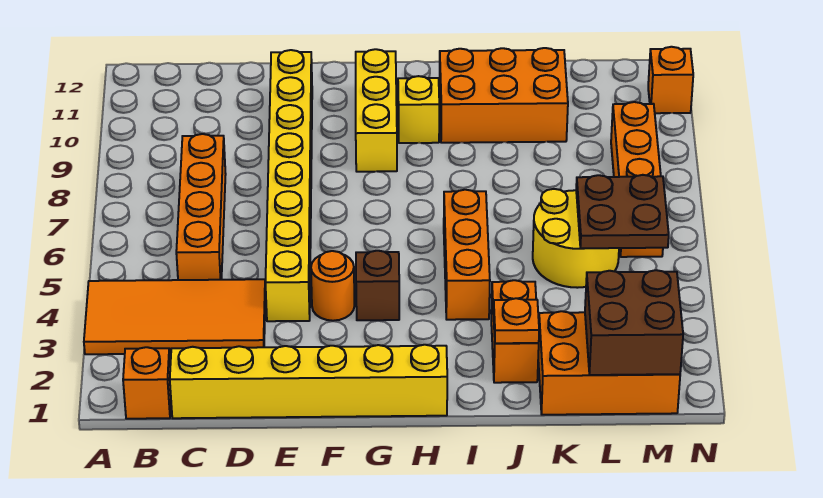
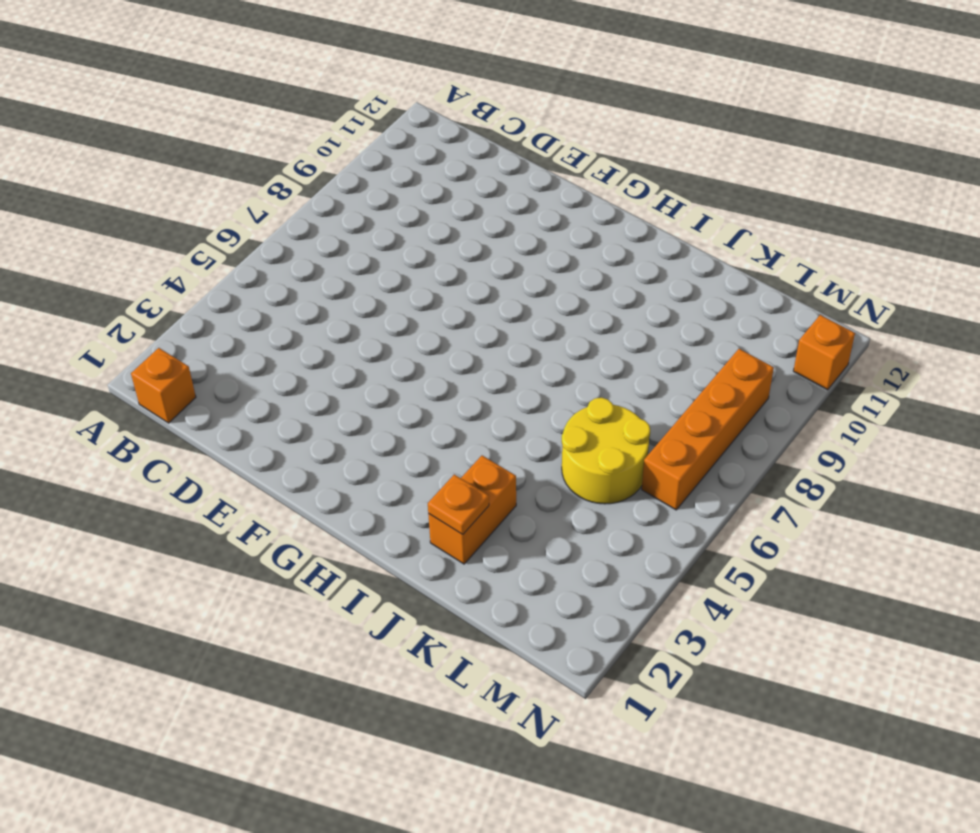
none -> orange tile A3:D4 level 1
none -> yellow brick C1:H1 level 1
none -> orange brick C5:C8 level 1

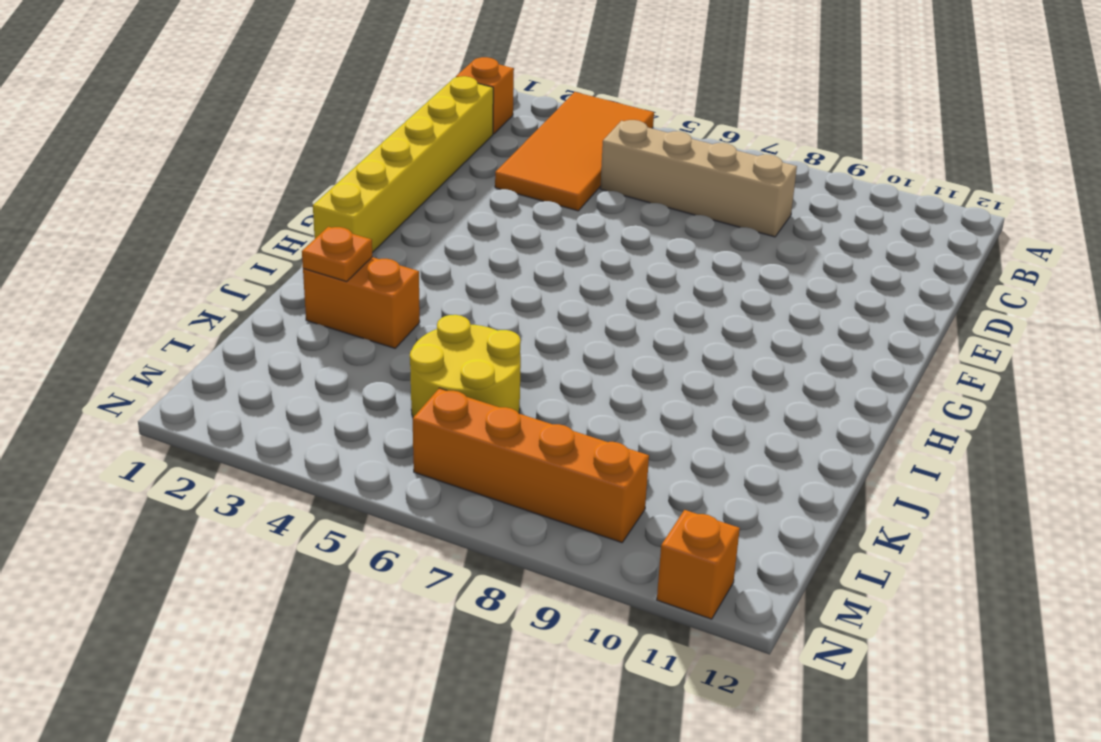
tan brick C5:C8 level 1 -> orange brick C5:C8 level 1
none -> yellow brick E4:E11 level 1
none -> orange round brick F4 level 1
none -> brown brick G4 level 1

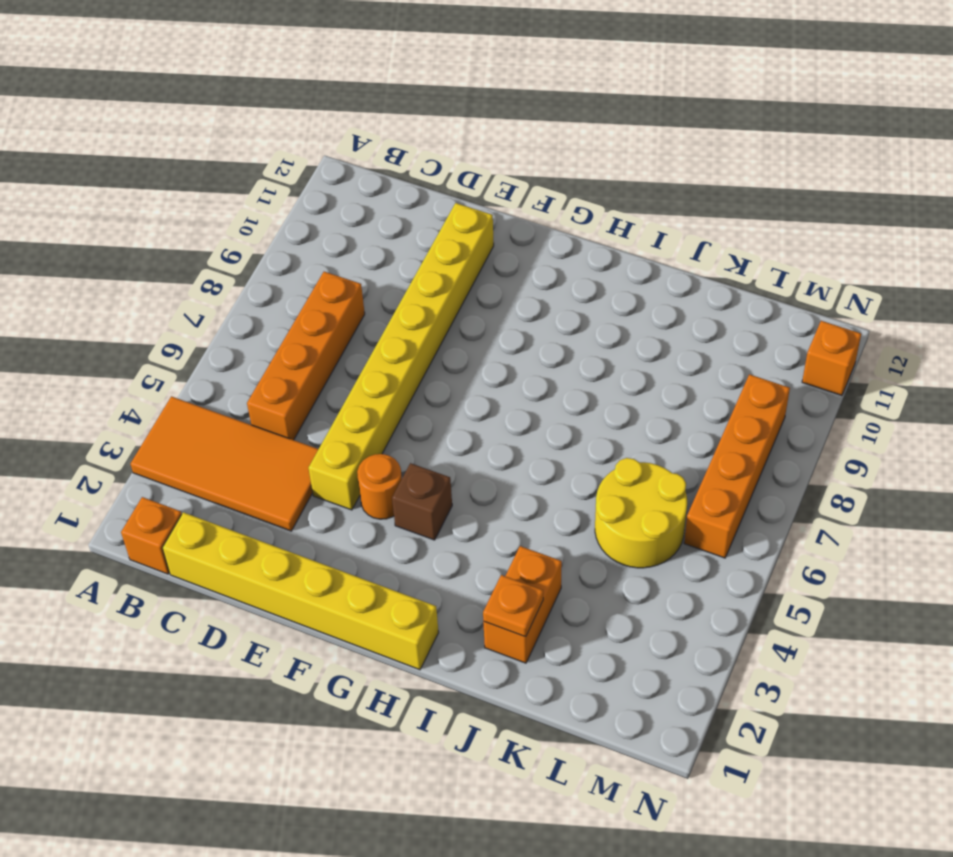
none -> yellow brick G9:G11 level 1
none -> yellow brick H10 level 1
none -> orange brick I4:I6 level 1

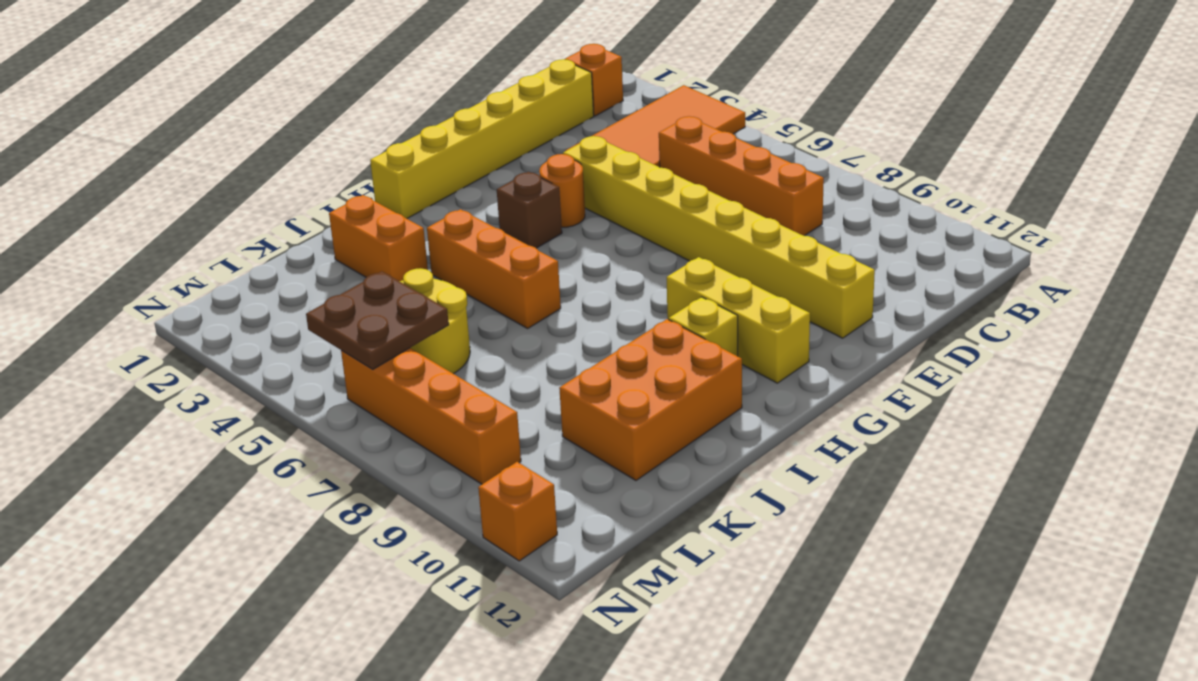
none -> orange brick K1:M2 level 1
none -> orange plate J2 level 2
none -> brown brick L1:M2 level 2

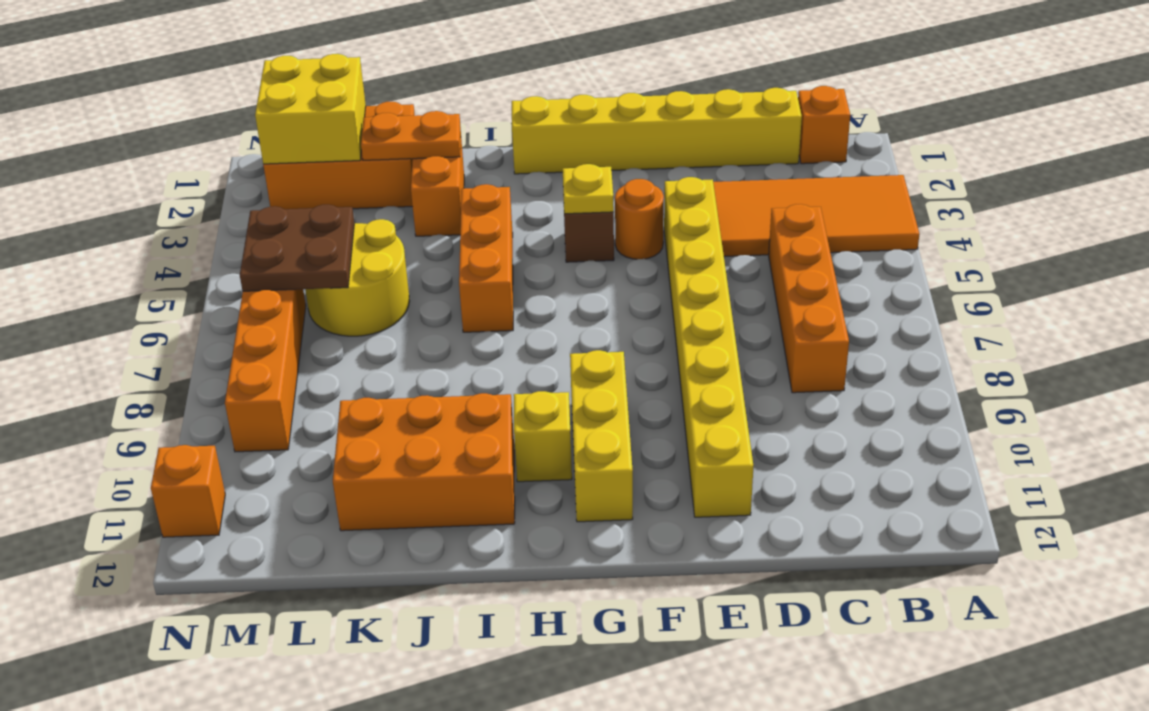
yellow plate G4 level 2 -> none
orange plate J2:K2 level 2 -> orange plate J2 level 2
yellow brick L1:M2 level 2 -> brown brick L1:M2 level 2

